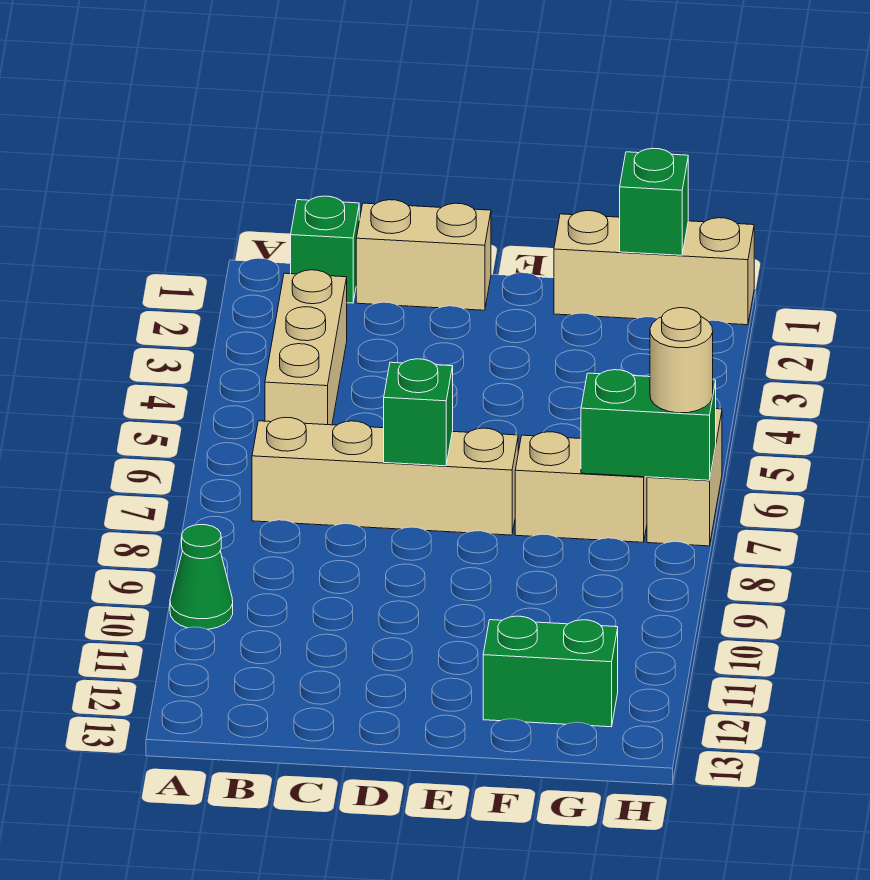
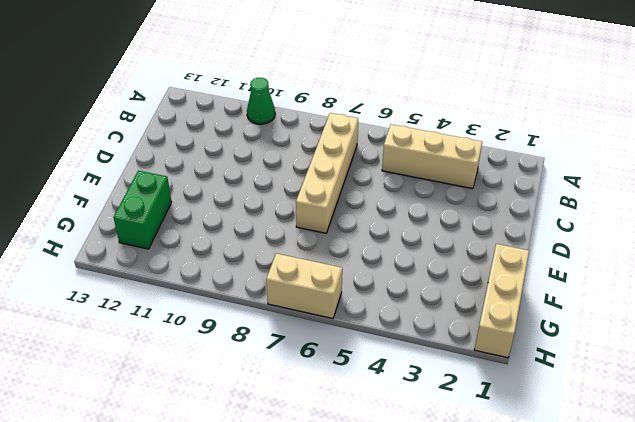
none -> green brick B1 level 1
none -> tan brick C1:D1 level 1
none -> tan brick F7:G7 level 1

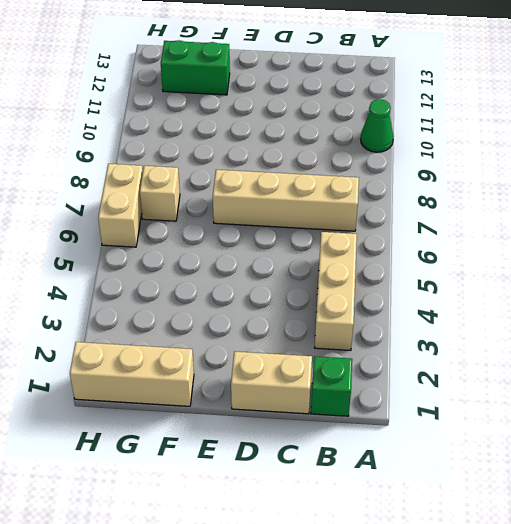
tan brick G7 level 1 -> tan brick F7:G7 level 1
none -> green brick D7 level 2
none -> green brick G1 level 2
none -> green brick G7:H7 level 2

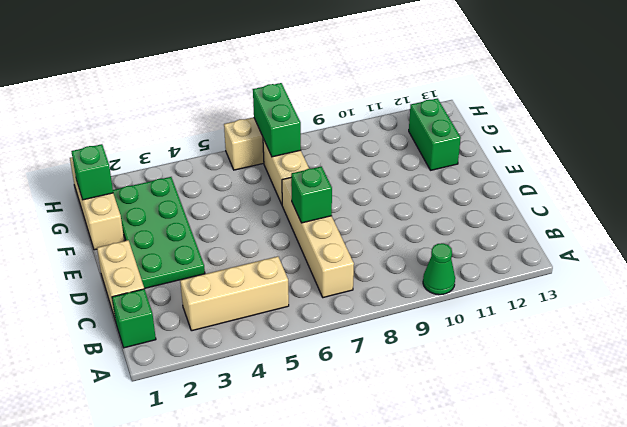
green plate D2:G3 level 1 -> none
none -> tan round brick H7 level 3

